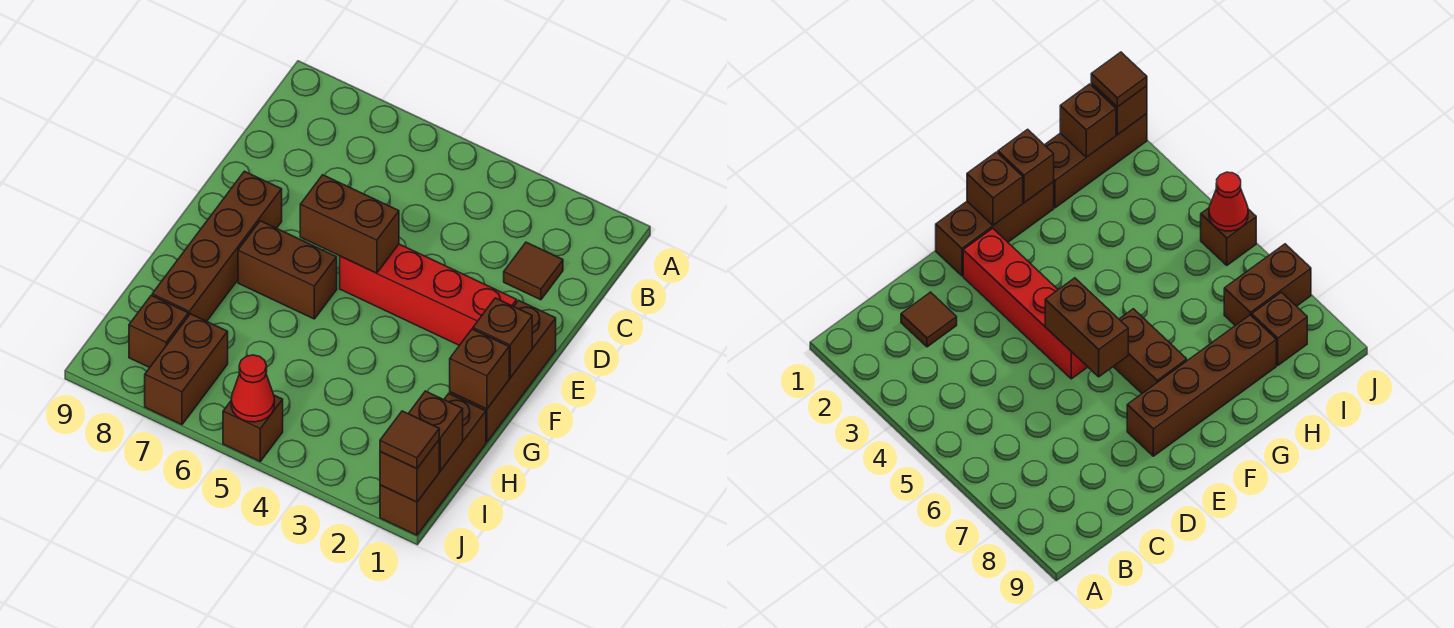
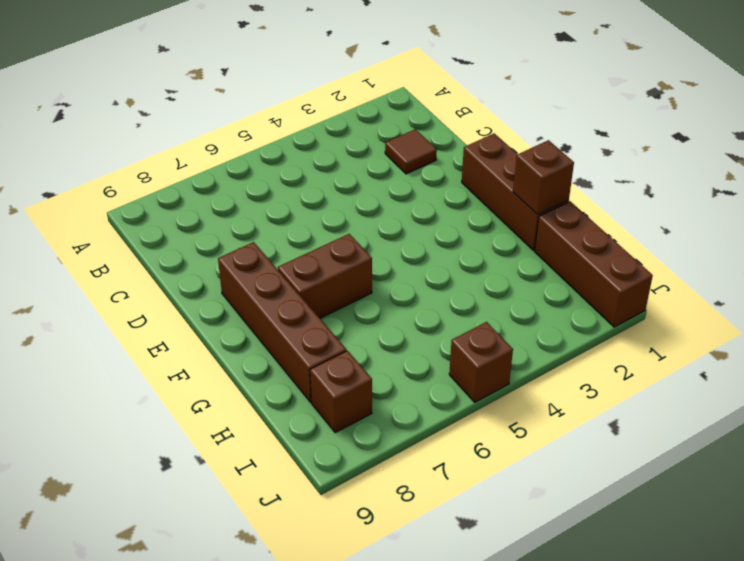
none -> red brick E2:E5 level 1
none -> brown brick I7:J7 level 1
none -> brown brick E5:E6 level 2

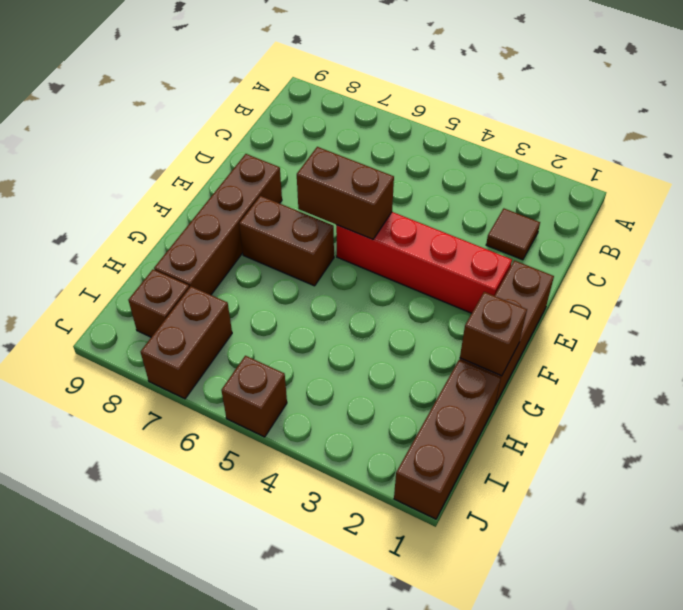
none -> brown brick F1 level 2
none -> brown brick I1 level 2
none -> brown brick J1 level 2

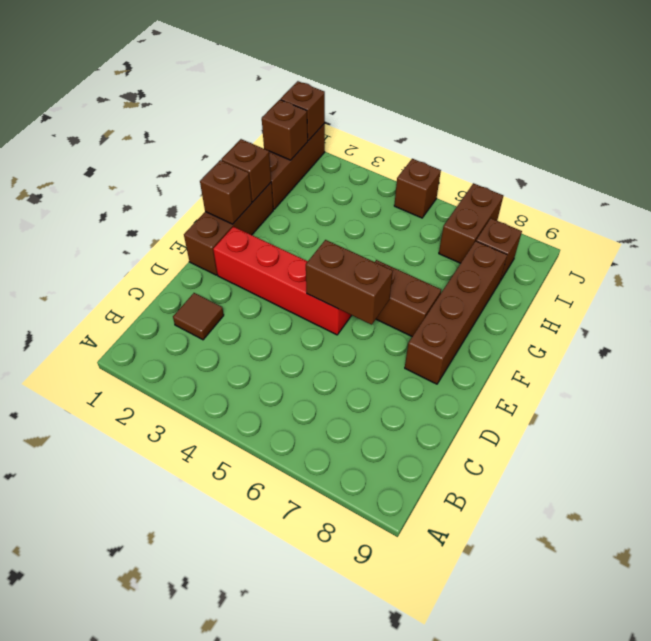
none -> red cone J5 level 2
none -> brown tile J1 level 3

